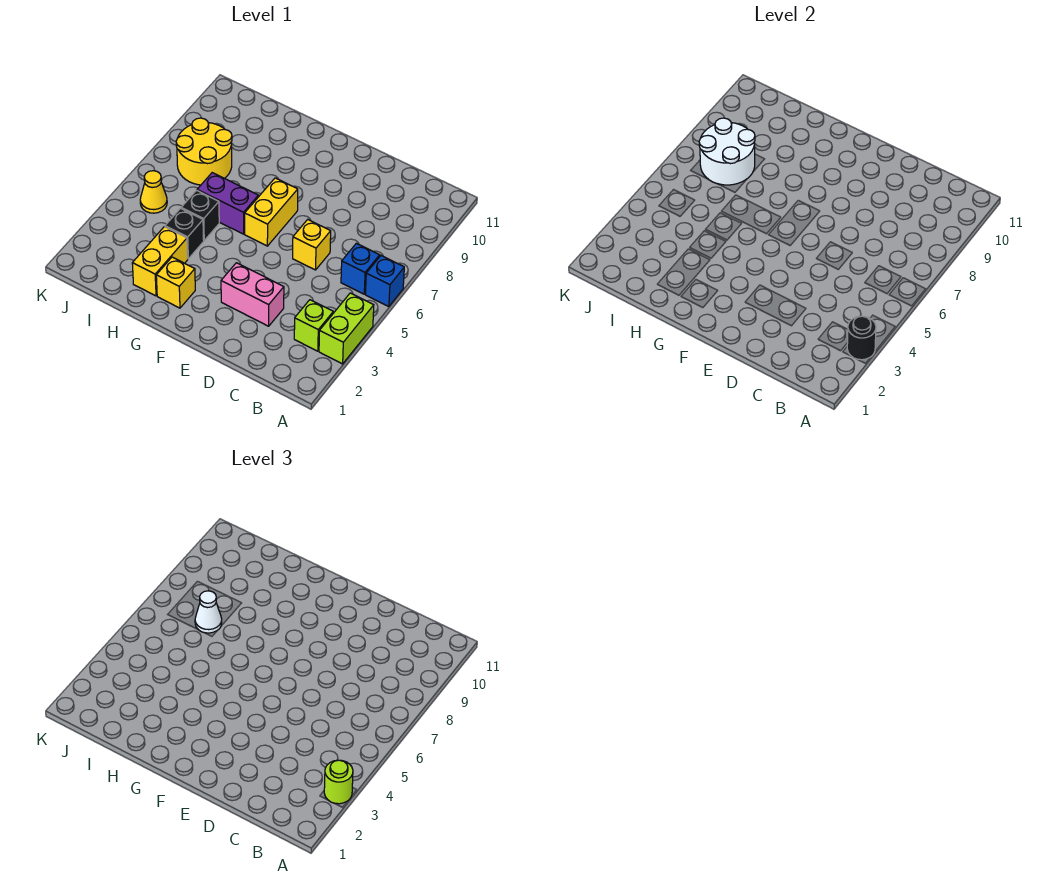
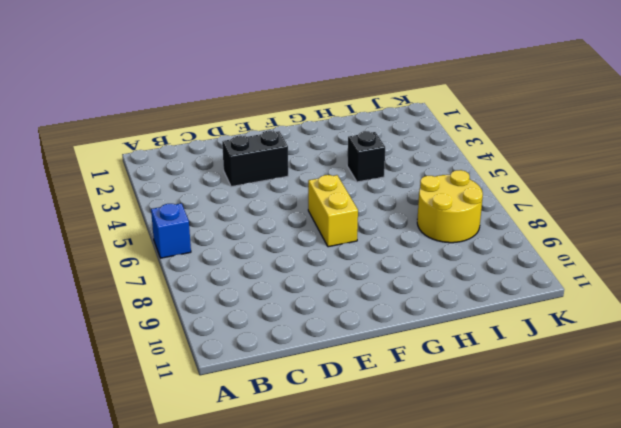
black brick D3:E3 level 1 -> pink brick D3:E3 level 1
none -> lime brick A3:A4 level 1
none -> lime brick B3 level 1
none -> blue brick B6 level 1

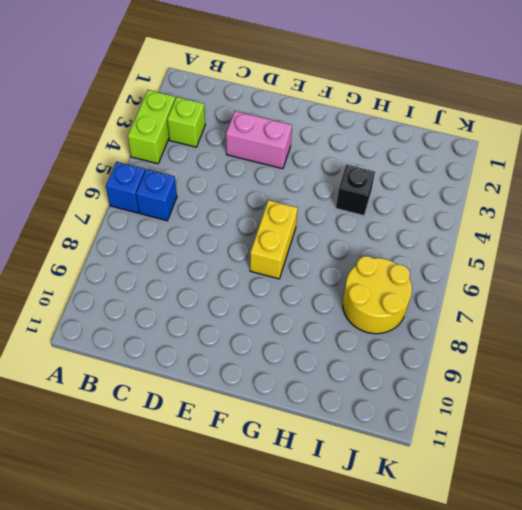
none -> yellow brick D6 level 1
none -> yellow brick G2 level 1
none -> purple brick G6:H6 level 1

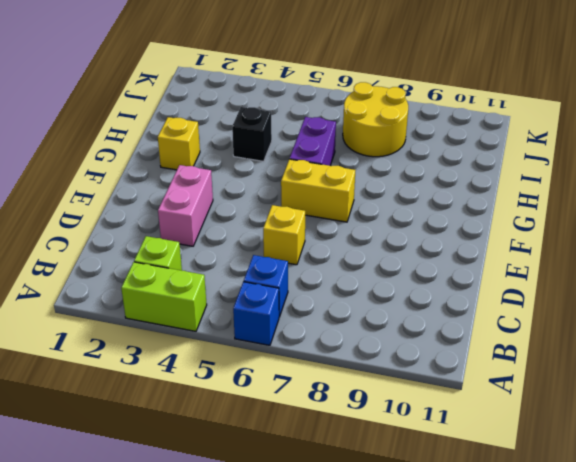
none -> yellow brick H2:H3 level 1
none -> black brick H5 level 1
none -> yellow cone J5 level 1

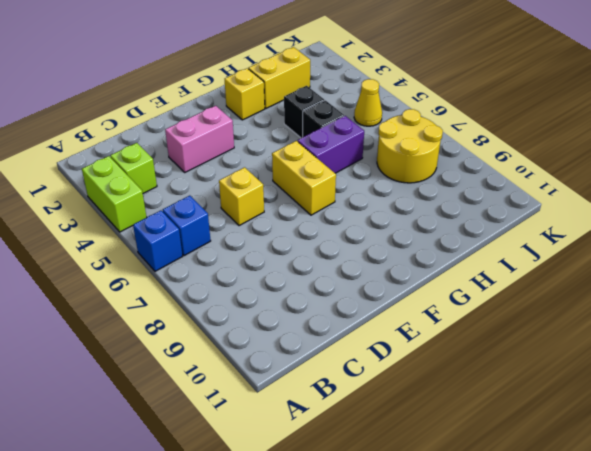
yellow brick H2:I2 level 1 -> yellow brick H2:H3 level 1
none -> black round brick A3 level 2
none -> white round brick I7:J8 level 2
none -> lime round brick A3 level 3

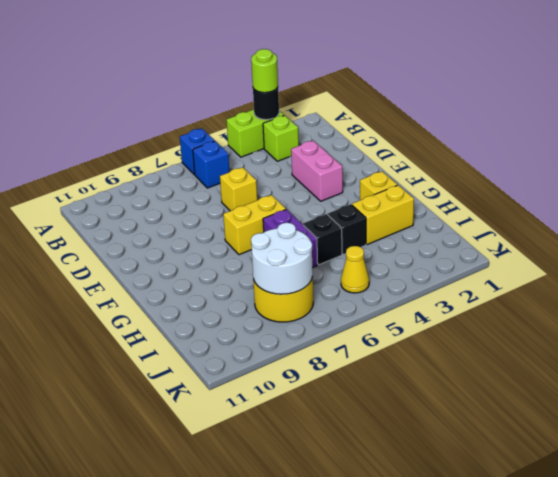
none -> white cone I7 level 3

